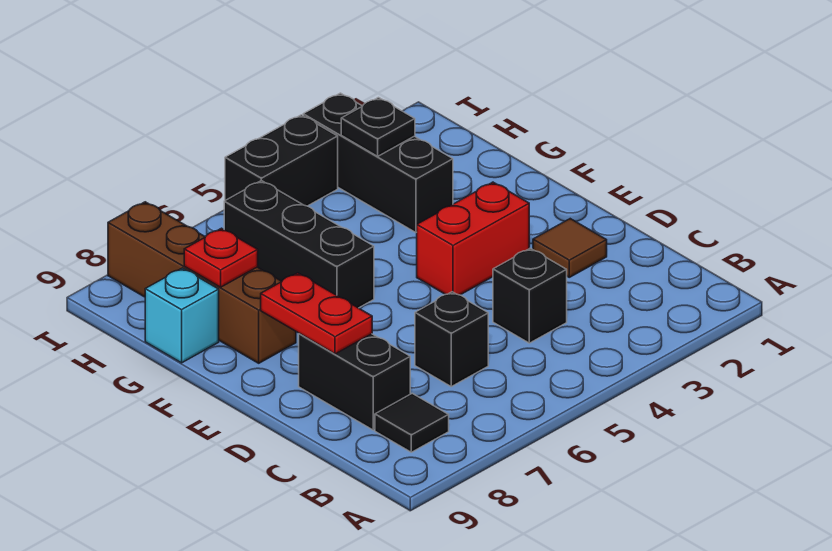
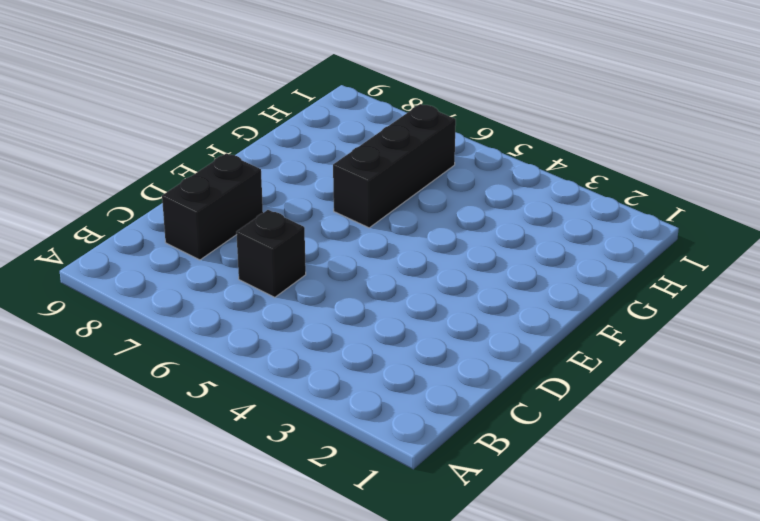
none -> black tile B8 level 1
none -> black brick C4 level 1
none -> brown tile D2 level 1

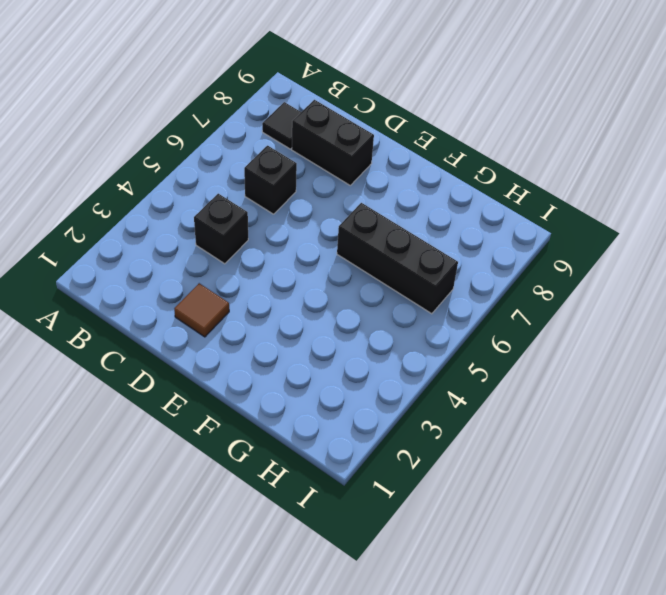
none -> red brick E3:E4 level 1
none -> brown brick F8:I8 level 1
none -> black brick G3:I3 level 1

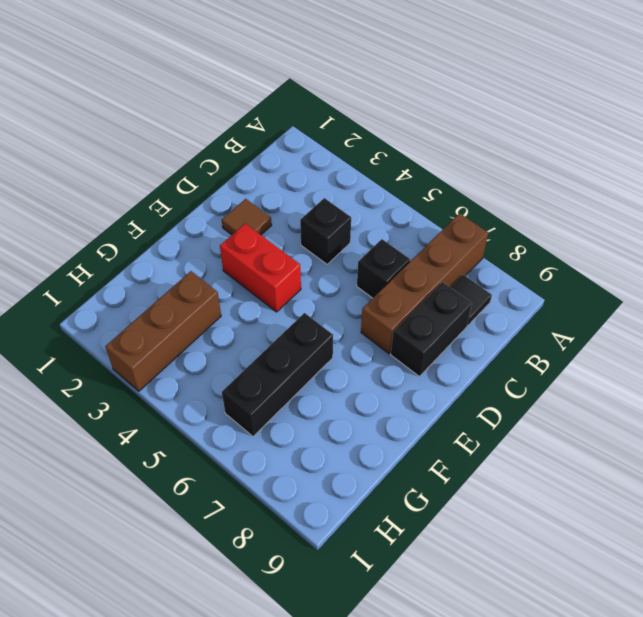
brown brick A7:D7 level 1 -> brown brick F8:I8 level 1
brown brick G3:I3 level 1 -> black brick G3:I3 level 1
none -> cyan brick G9 level 1
none -> black brick I4:I5 level 1
none -> red plate D8:E8 level 2

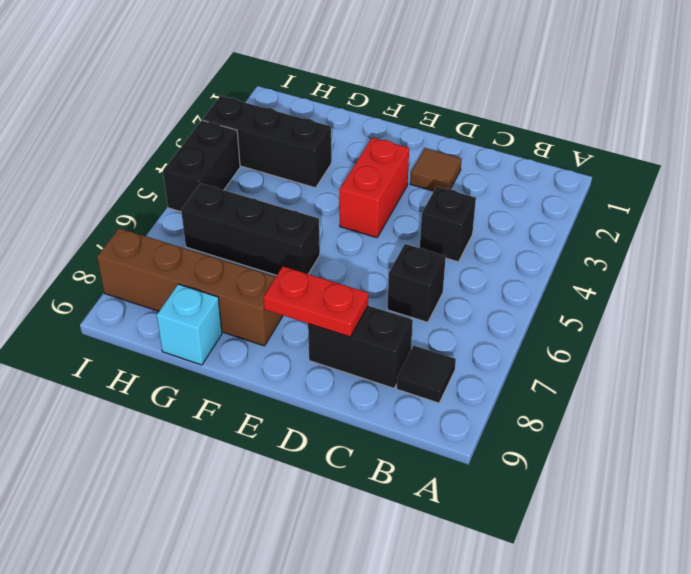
none -> red plate G8 level 2
none -> black plate H3 level 2

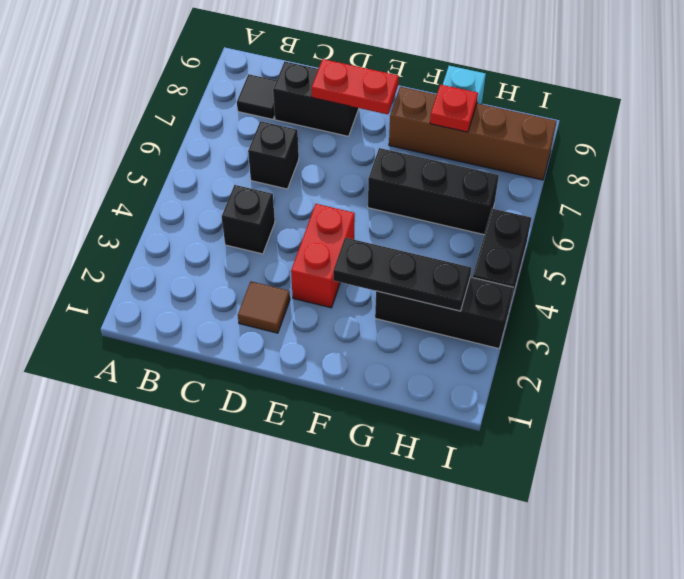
black plate F3:H3 level 2 -> black plate H3 level 2

